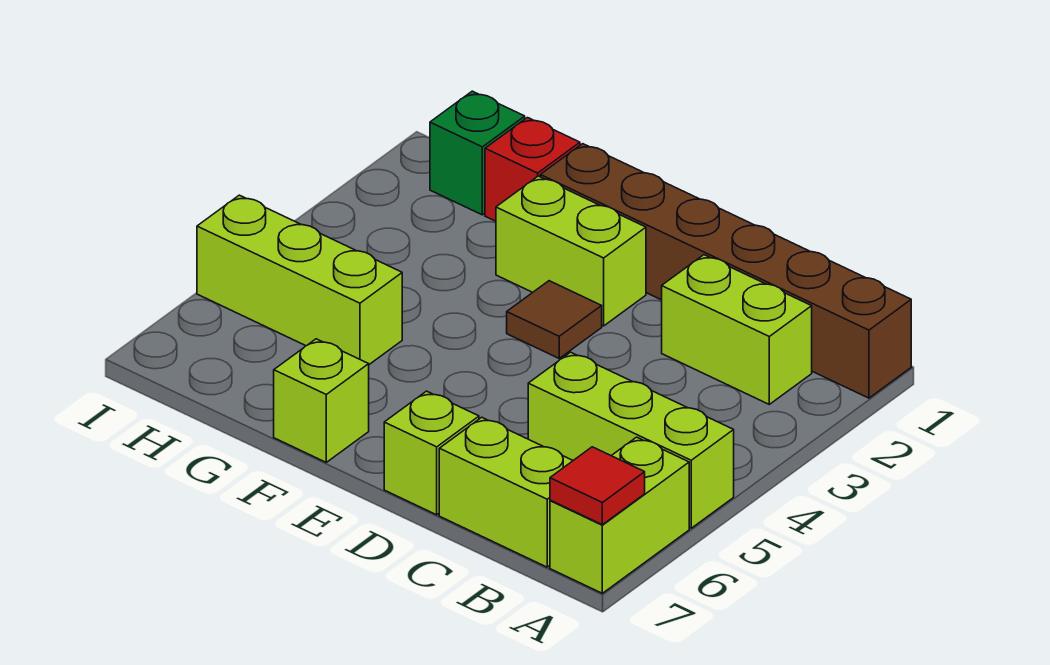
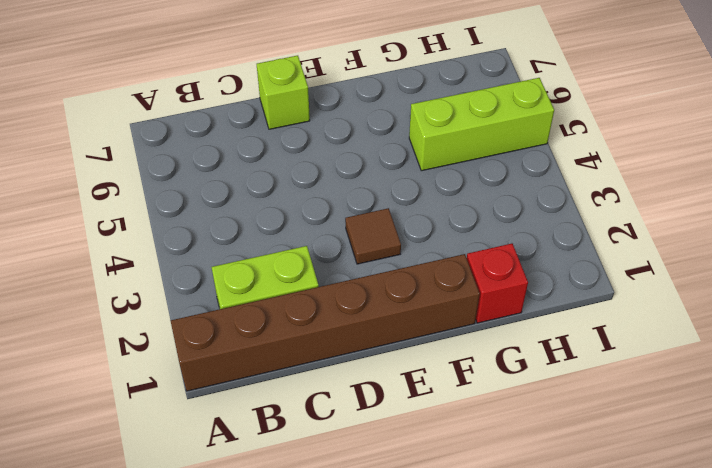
none -> lime brick A5:C5 level 1
none -> lime brick A6:A7 level 1
none -> lime brick B7:C7 level 1

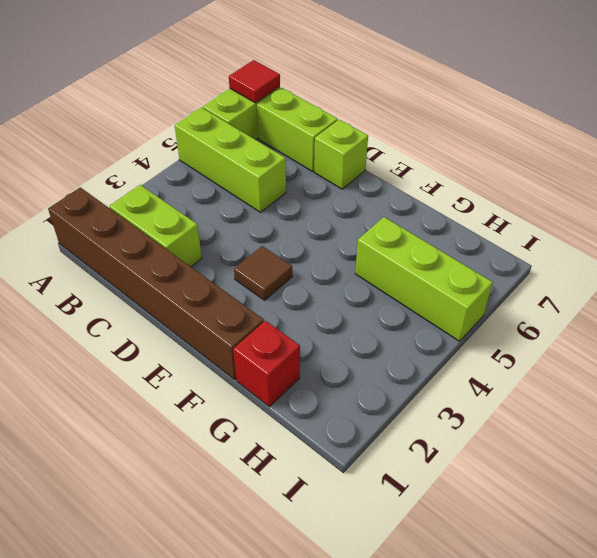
none -> lime brick E2:F2 level 1
none -> lime brick F7 level 1
none -> green brick H1 level 1

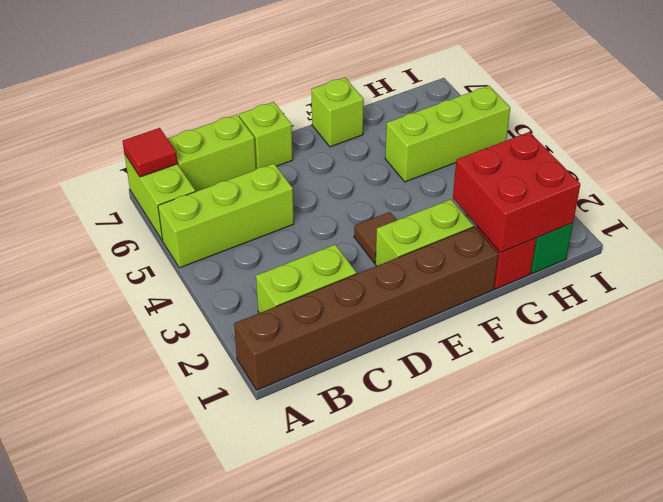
red brick G1:H2 level 2 -> none

